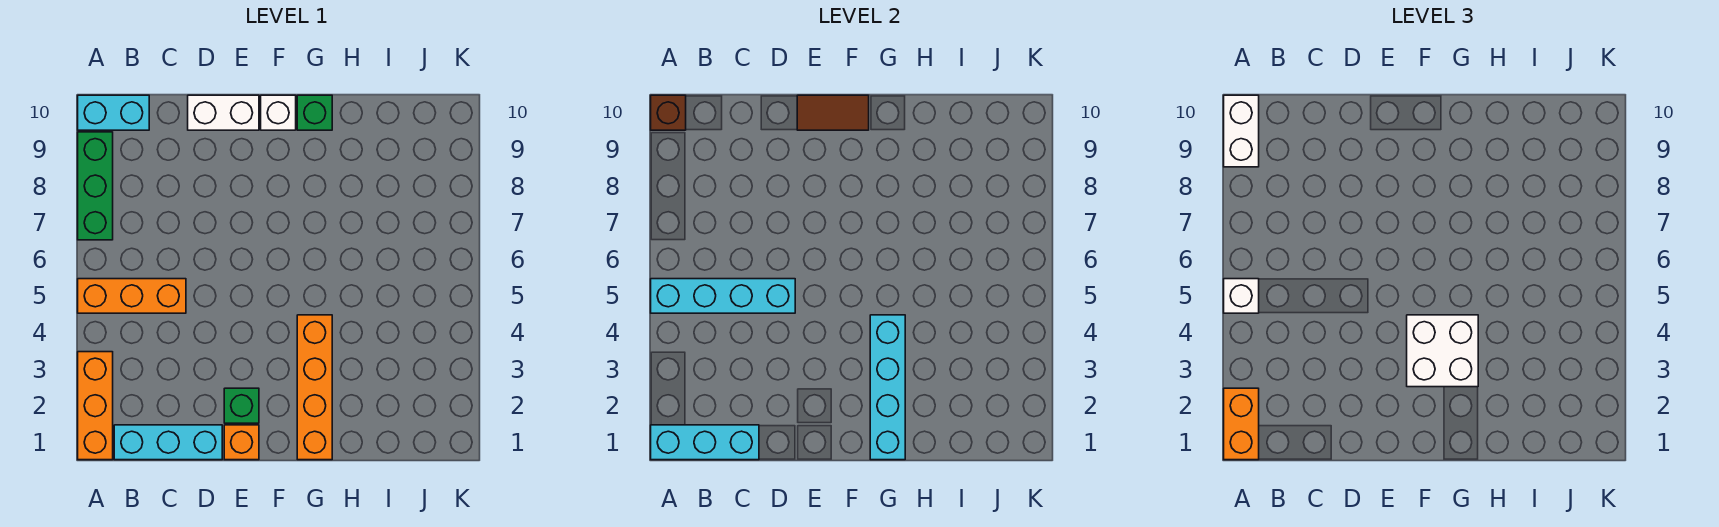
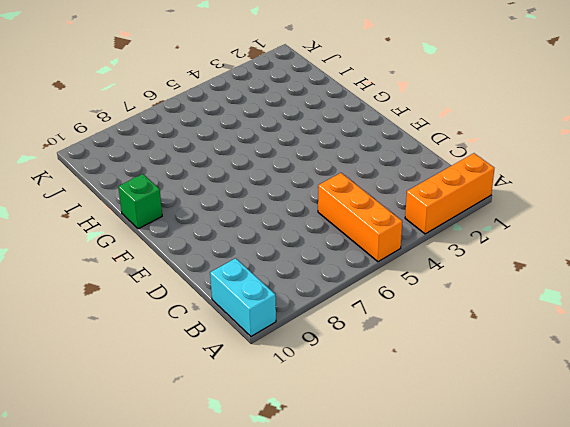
none -> green brick A7:A9 level 1
none -> cyan brick B1:D1 level 1
none -> white brick D10:E10 level 1

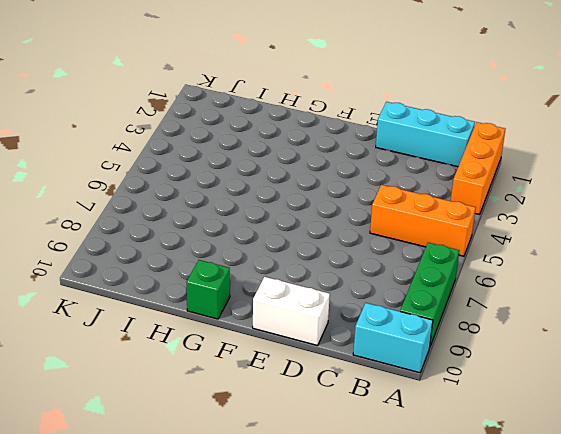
none -> orange brick E1 level 1
none -> green brick E2 level 1
none -> white brick F10 level 1

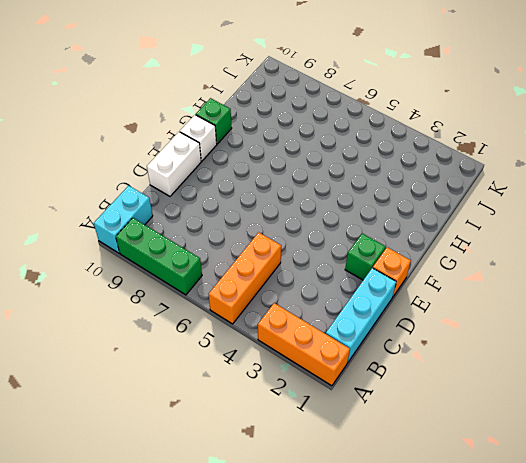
none -> orange brick G1:G4 level 1
none -> cyan brick A1:C1 level 2
none -> cyan brick A5:D5 level 2

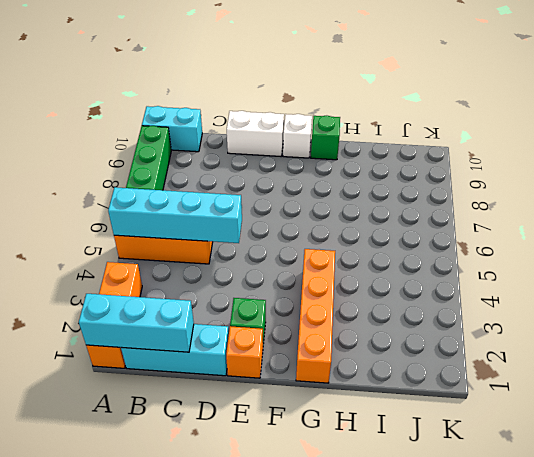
none -> brown brick A10 level 2
none -> brown tile E10:F10 level 2
none -> cyan brick G1:G4 level 2

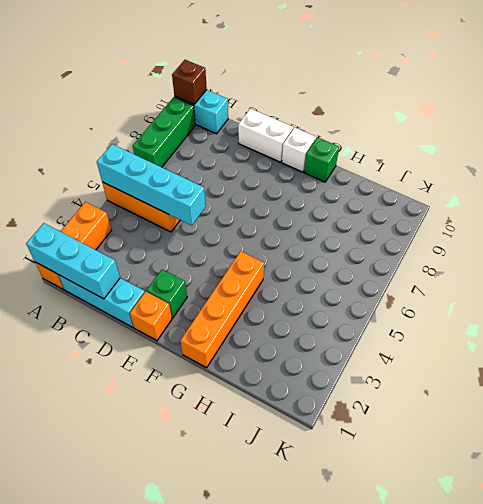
none -> brown tile E10:F10 level 2
none -> cyan brick G1:G4 level 2
none -> orange brick A1:A2 level 3

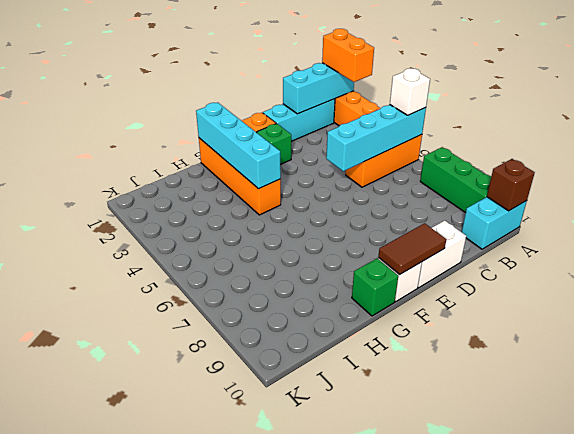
none -> white brick A9:A10 level 3
none -> white brick F3:G4 level 3

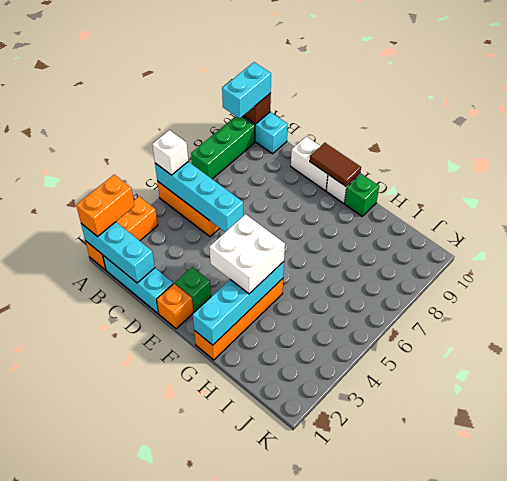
cyan brick A9:A10 level 3 -> white brick A9:A10 level 3

